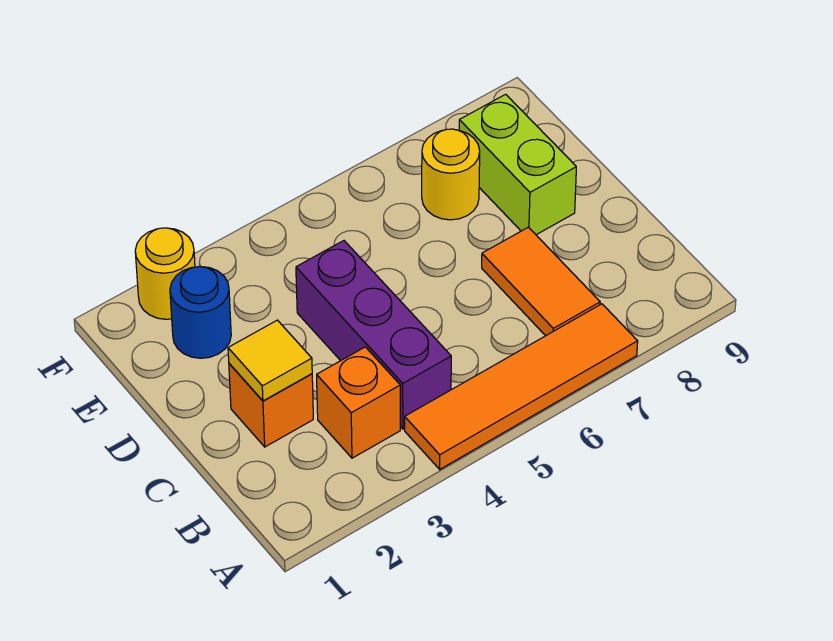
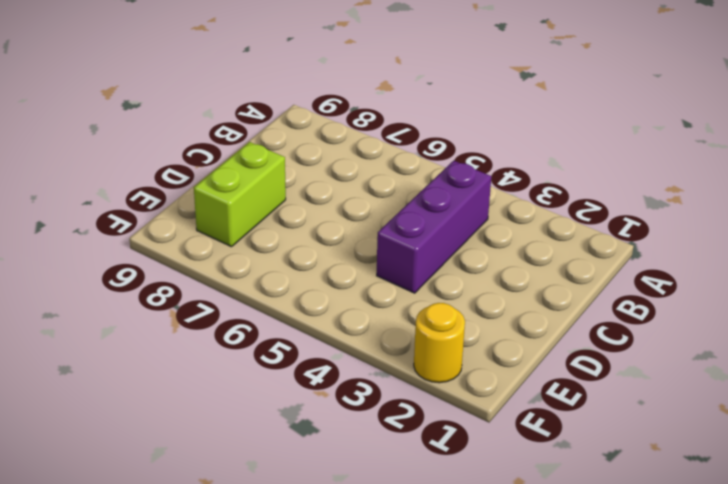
none -> orange tile A4:A7 level 1
none -> orange brick B3 level 1

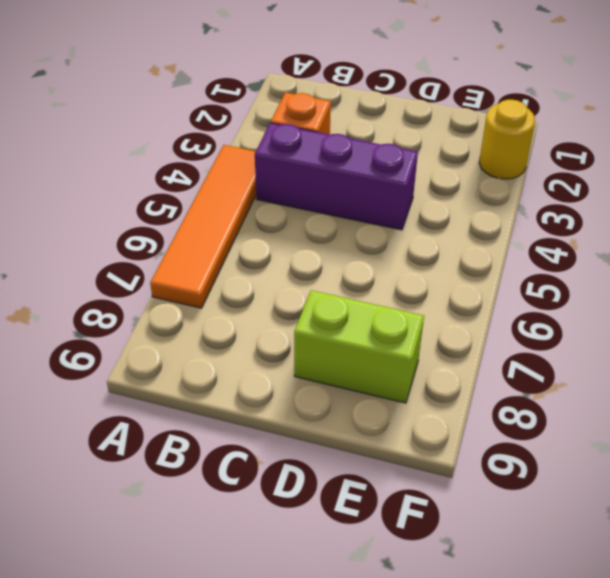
none -> orange tile B7:C7 level 1
none -> orange brick C2 level 1

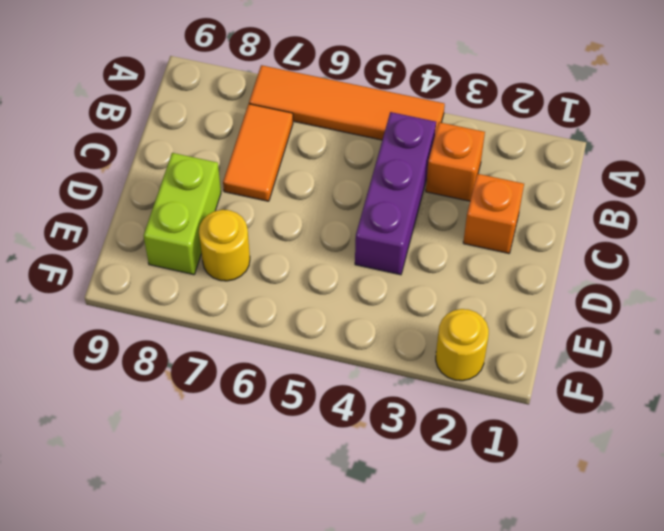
none -> blue round brick E2 level 1
none -> yellow tile C2 level 2

